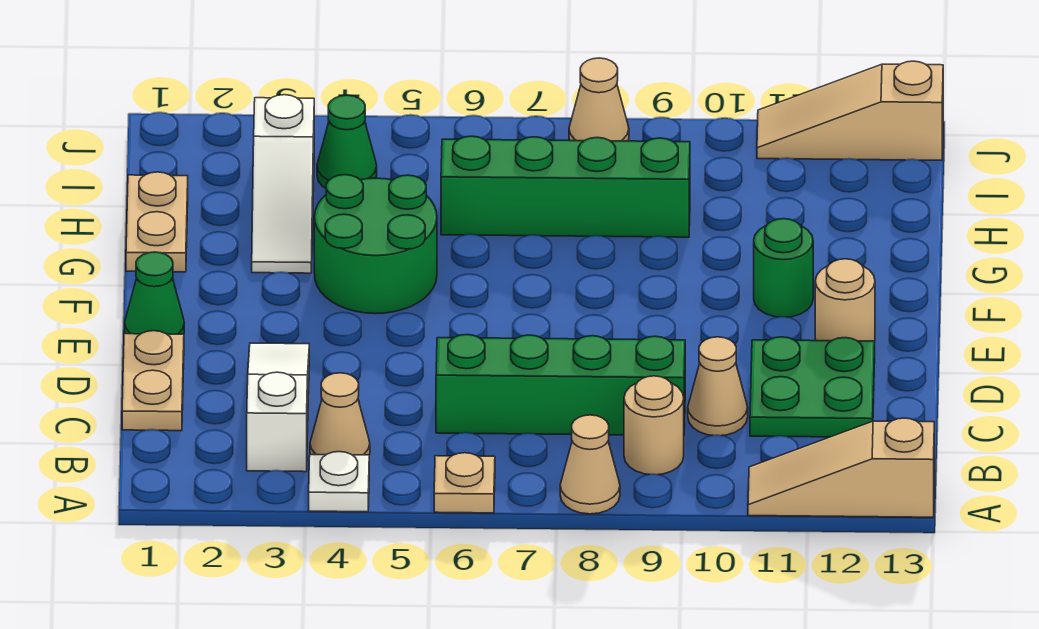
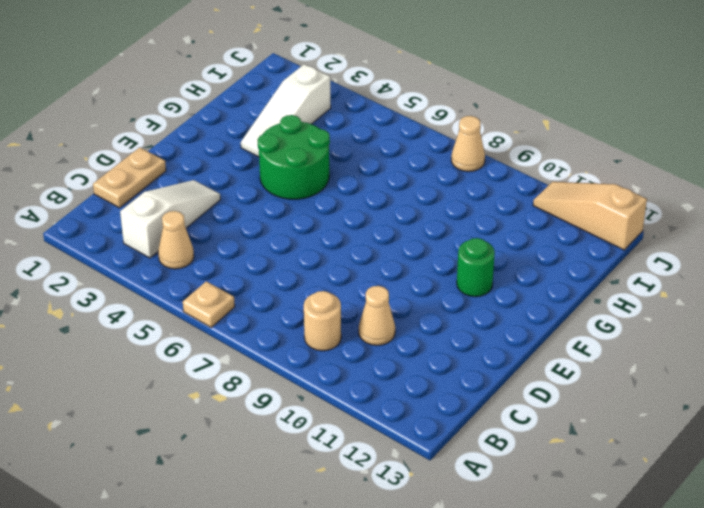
none -> white plate A4 level 1
none -> tan cone A8 level 1
none -> tan slope A11:A13 level 1 top 13

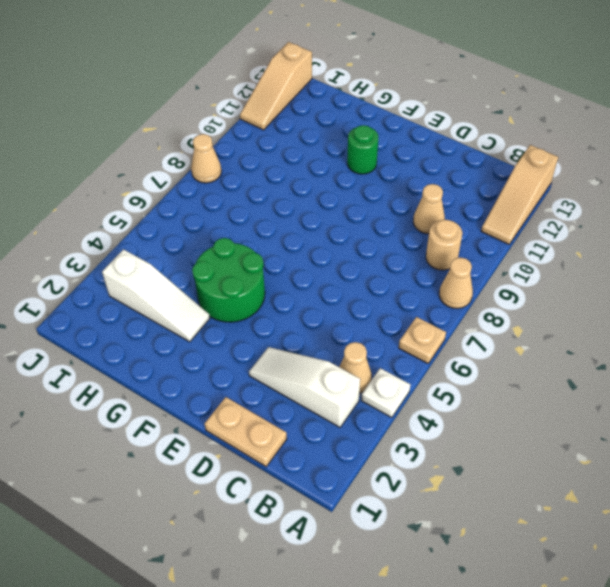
none -> green brick C6:C9 level 1
none -> green plate C11:D12 level 1
none -> green cone E1 level 1

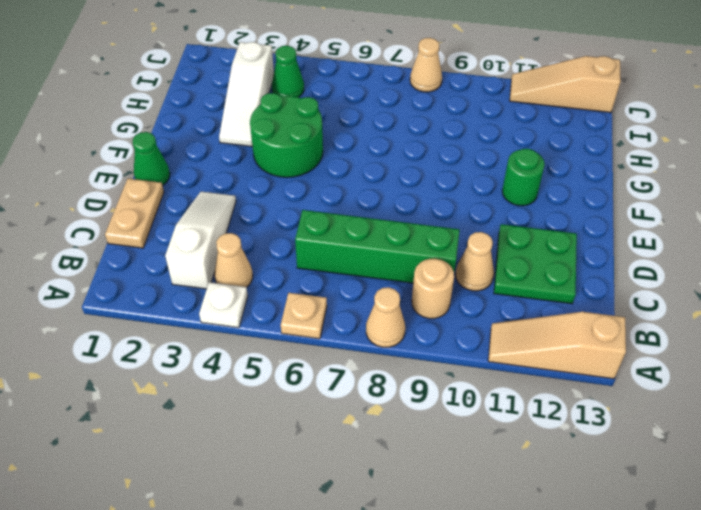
none -> tan round brick E12 level 1
none -> tan plate G1:H1 level 1
none -> green brick H6:H9 level 1

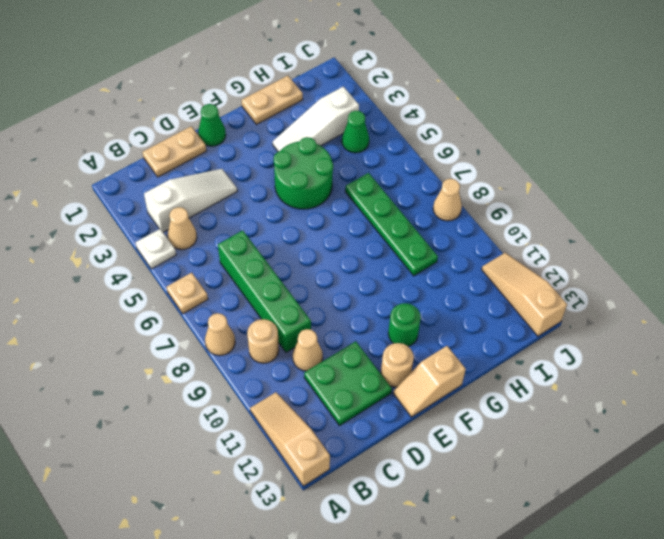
tan slope E13:F13 level 1 top F -> none
green plate H6:H9 level 1 -> green brick H6:H9 level 1

